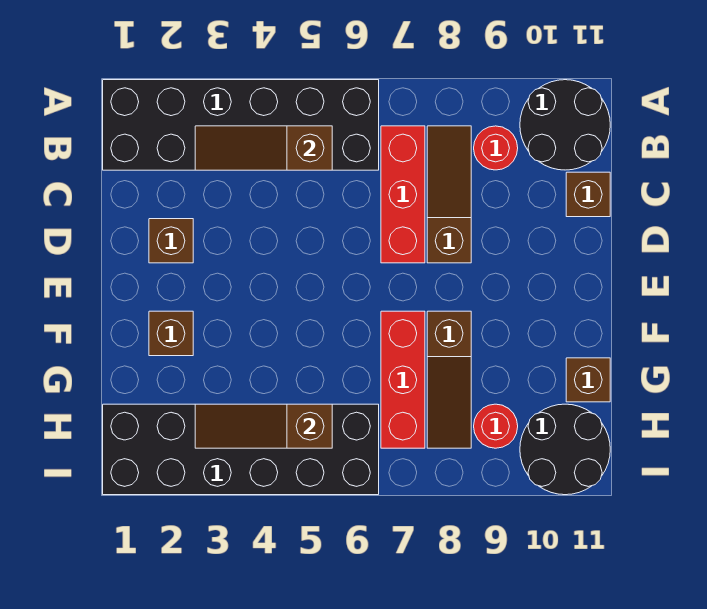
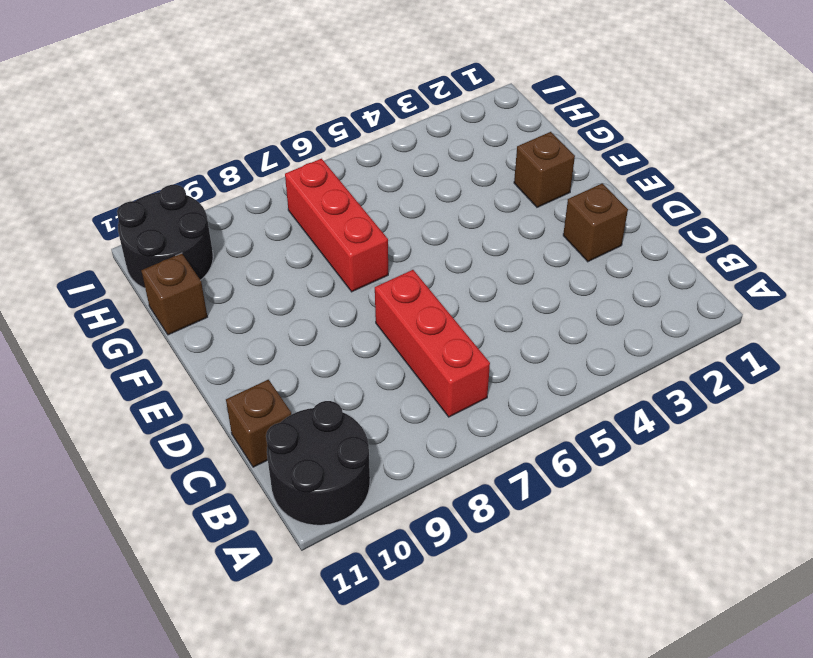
none -> black brick A1:B6 level 1
none -> brown slope B8:D8 level 1 top D
none -> red round brick B9 level 1

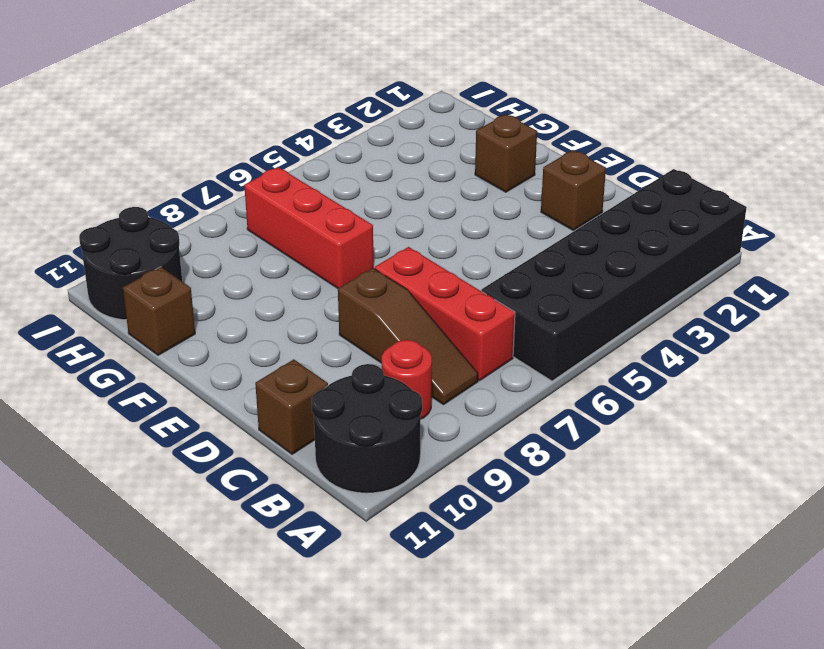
none -> brown slope F8:H8 level 1 top F
none -> black brick H1:I6 level 1
none -> red round brick H9 level 1

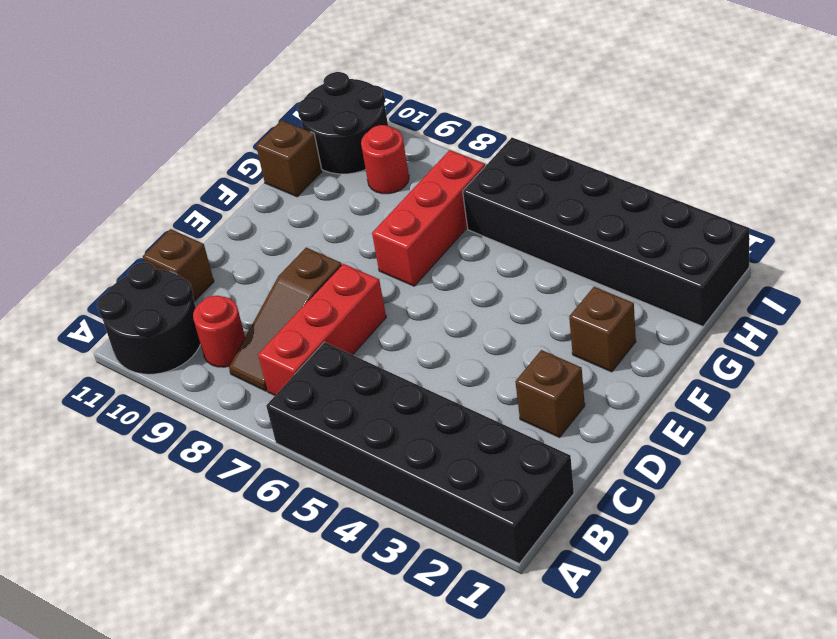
none -> brown slope F8:H8 level 1 top F
none -> brown slope B3:B5 level 2 top 5
none -> brown slope H3:H5 level 2 top 5

